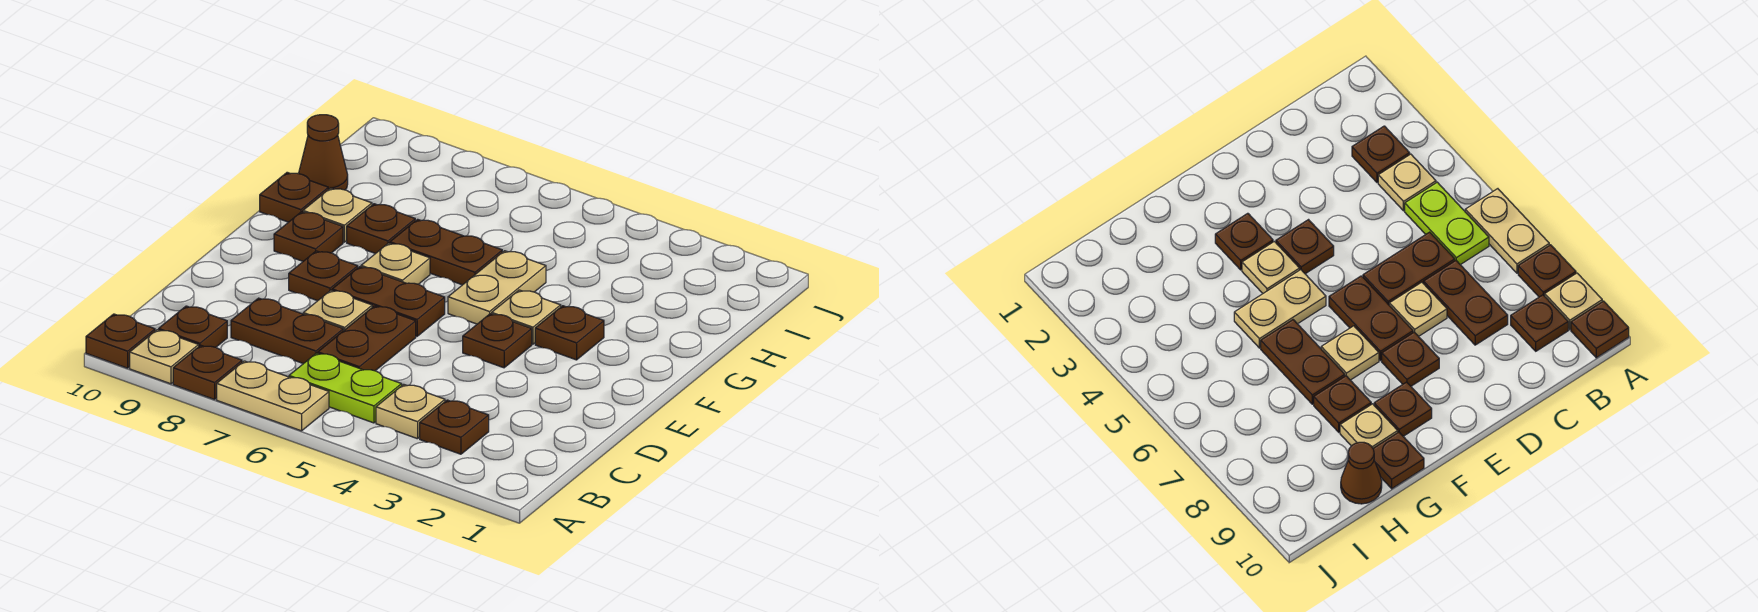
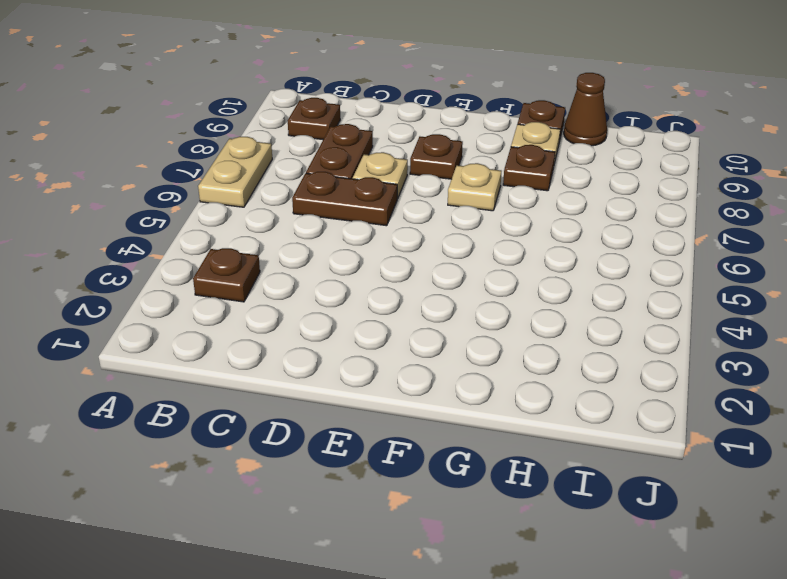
none -> brown plate A8 level 1
none -> tan plate A9 level 1
none -> brown plate A10 level 1

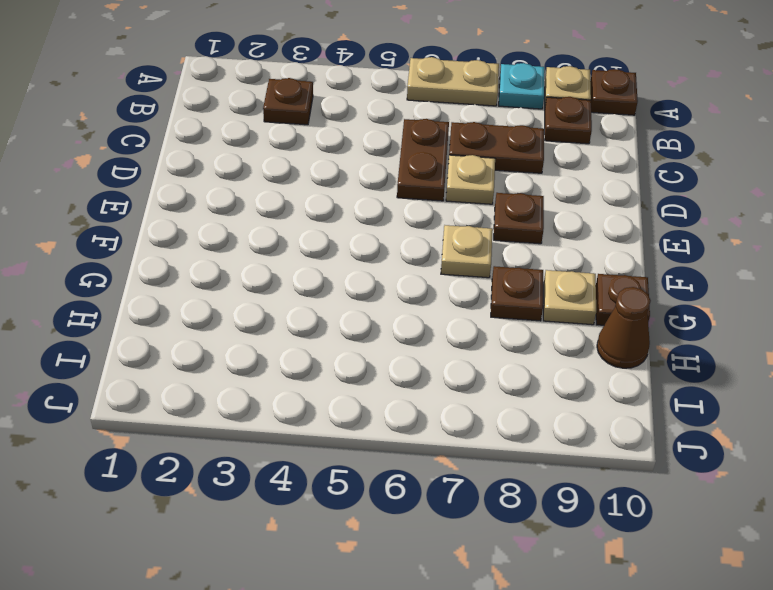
cyan plate A8 level 1 -> brown plate A8 level 1
none -> tan plate B4 level 1
none -> lime plate B5:B6 level 1
none -> brown plate E4 level 1

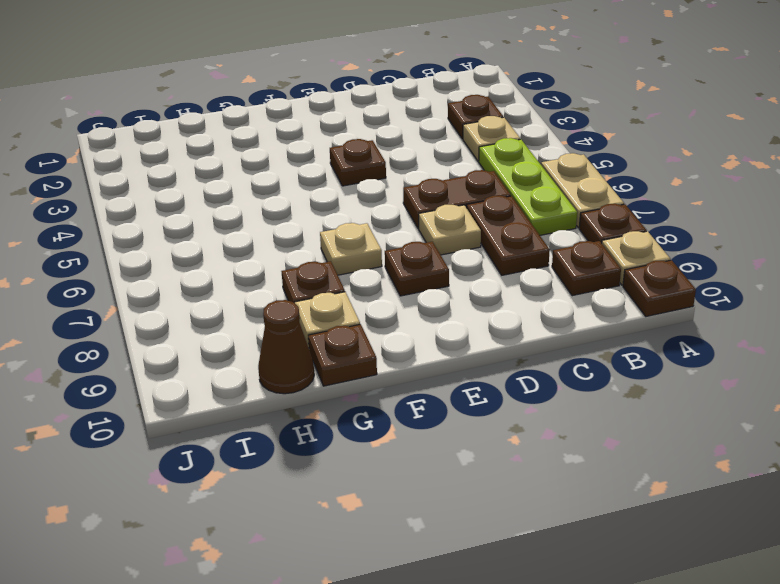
lime plate B5:B7 level 1 -> lime plate B5:B6 level 1
none -> brown plate E6:E7 level 1
none -> brown plate F3 level 1
none -> tan plate F4 level 1

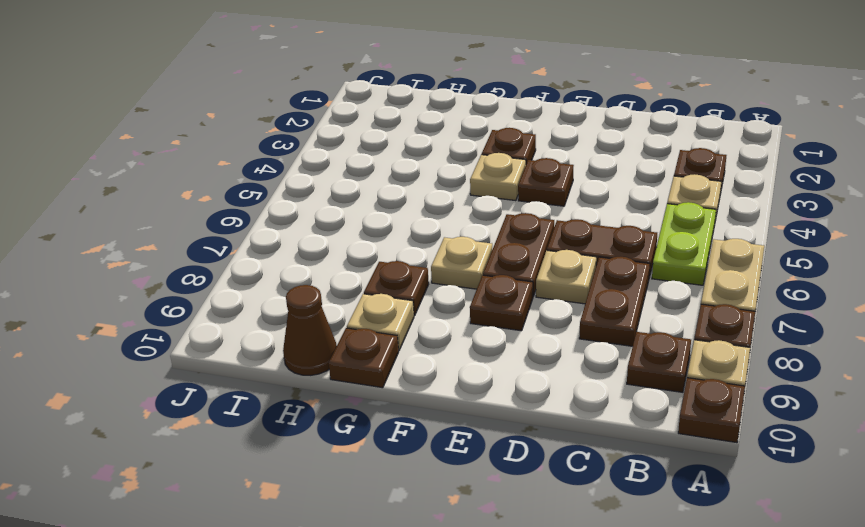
none -> tan plate F5:G5 level 1
none -> brown plate F9 level 1
none -> brown plate G6:G7 level 1

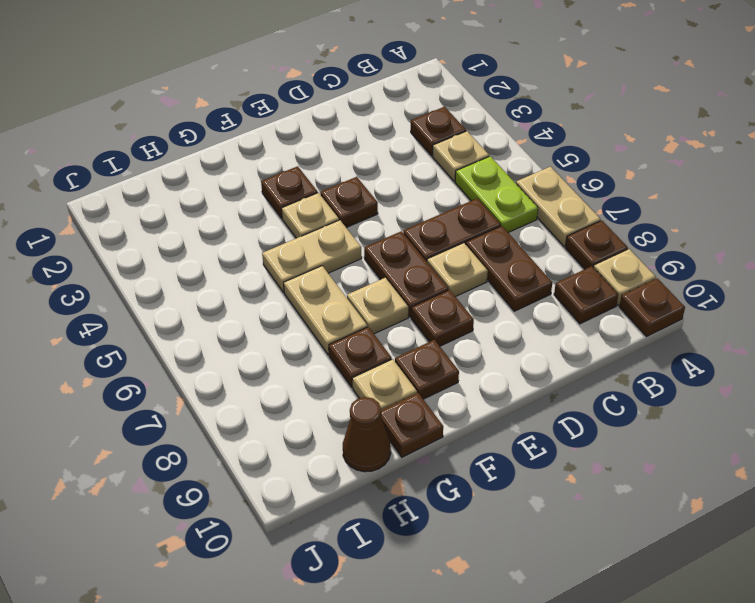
tan plate G6:G7 level 1 -> brown plate G6:G7 level 1

